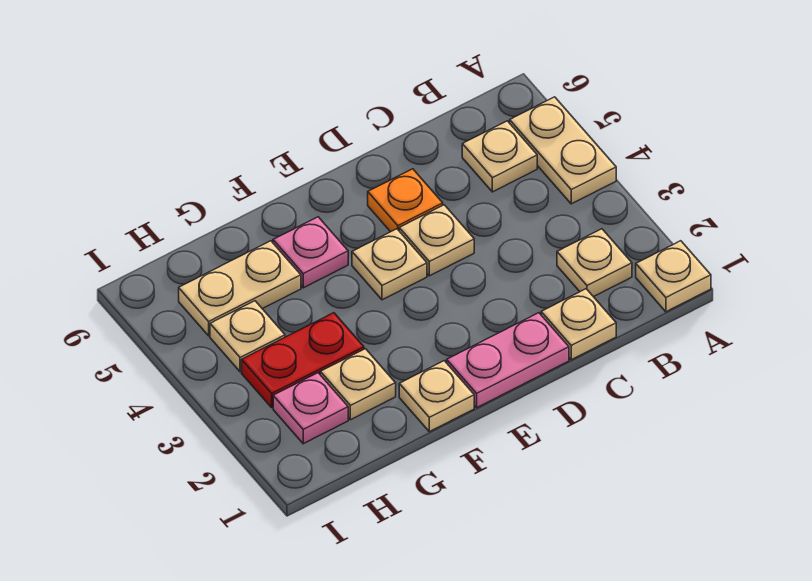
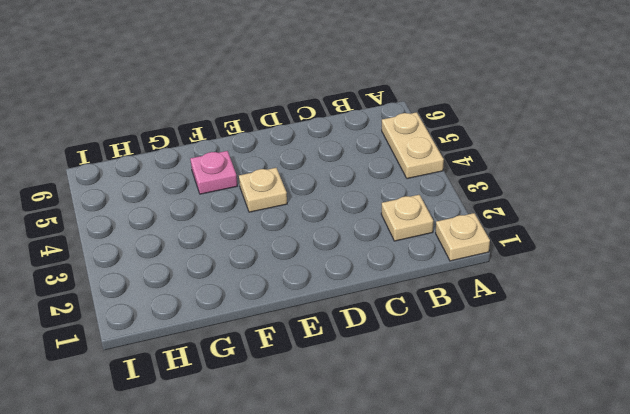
none -> tan plate B5 level 1
none -> tan plate C1 level 1
none -> pink plate D1:E1 level 1

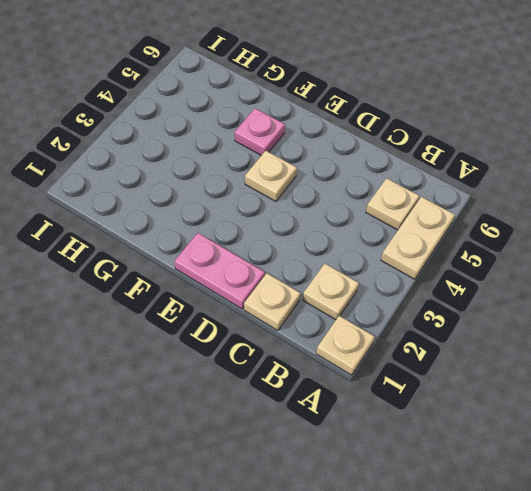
none -> tan plate D4 level 1
none -> orange plate D5 level 1
none -> tan plate F1 level 1

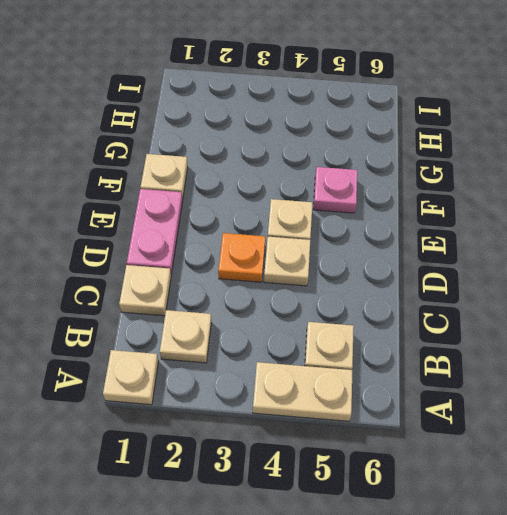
orange plate D3 level 1 -> orange plate D5 level 1
none -> tan plate G2 level 1
none -> red plate G3:H3 level 1
none -> tan plate G5:H5 level 1

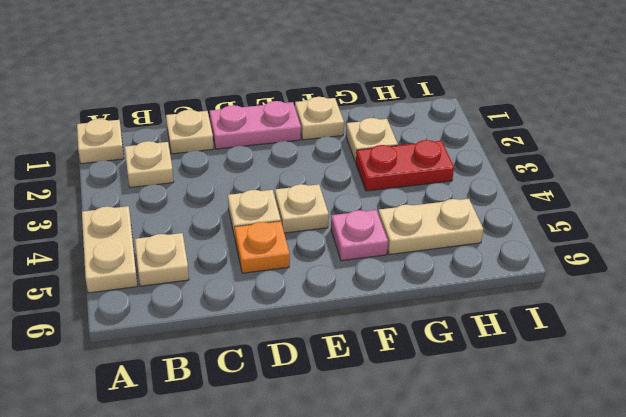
none -> pink plate H2 level 1
none -> tan plate H4 level 1

